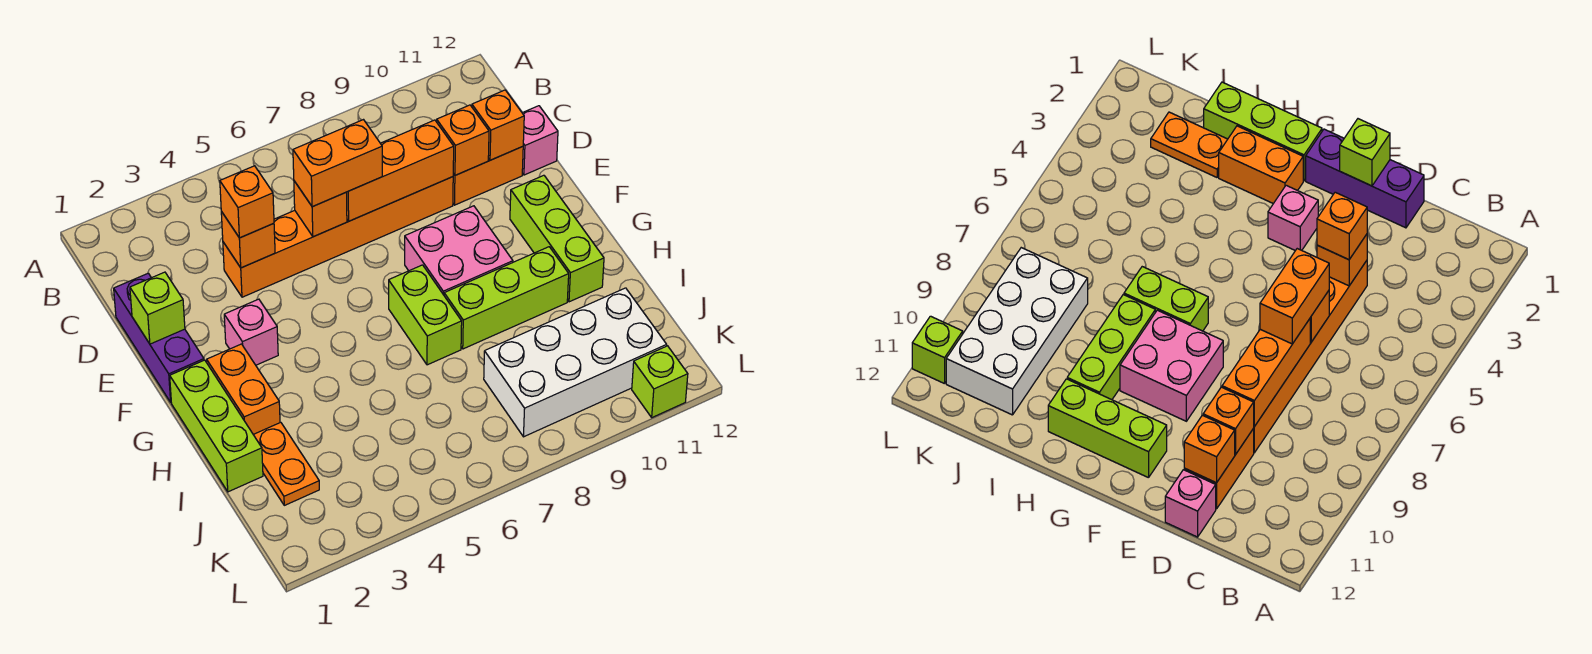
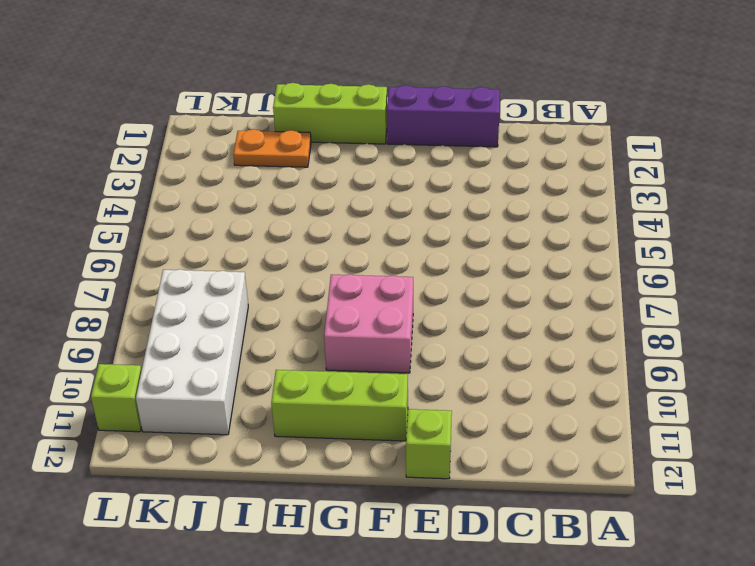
lime brick E12 level 1 -> lime brick E1 level 2
none -> orange brick D4:D9 level 1
none -> orange brick D10:D11 level 1
none -> pink brick D12 level 1

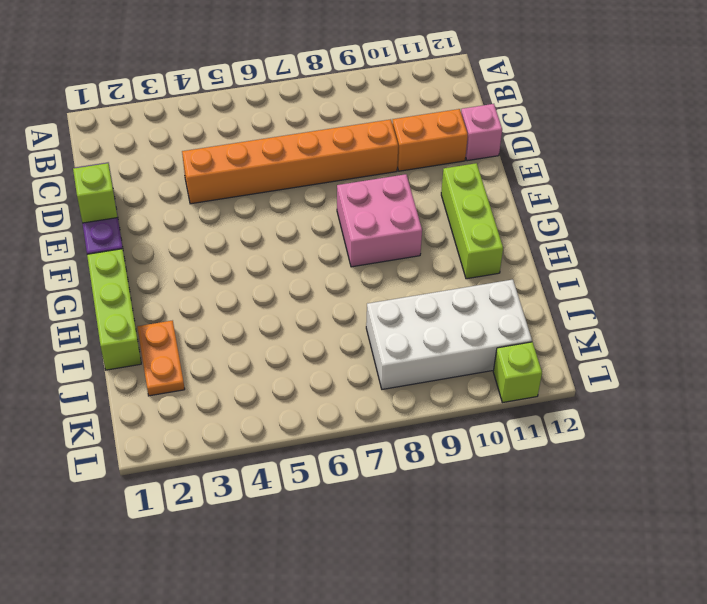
none -> pink brick F3 level 1
none -> orange brick G2:H2 level 1
none -> lime brick G7:H7 level 1

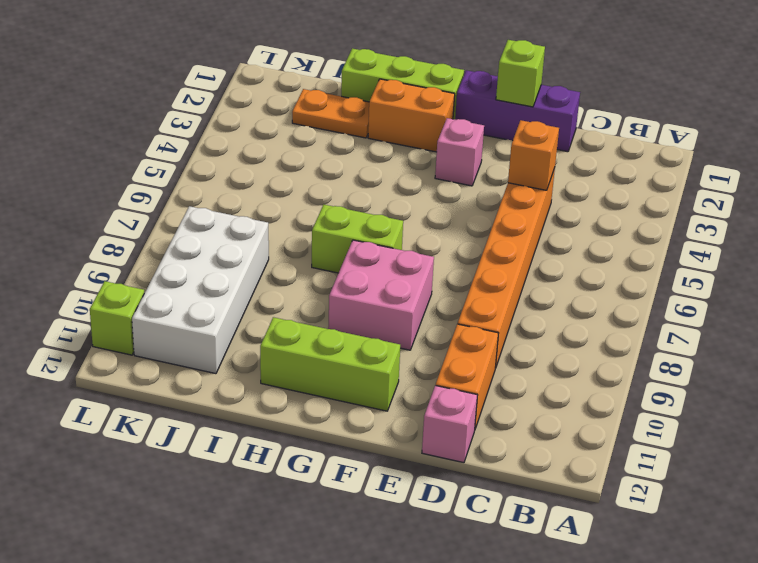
none -> lime brick H8:H10 level 1
none -> orange brick D6 level 2
none -> orange brick D7:D9 level 2

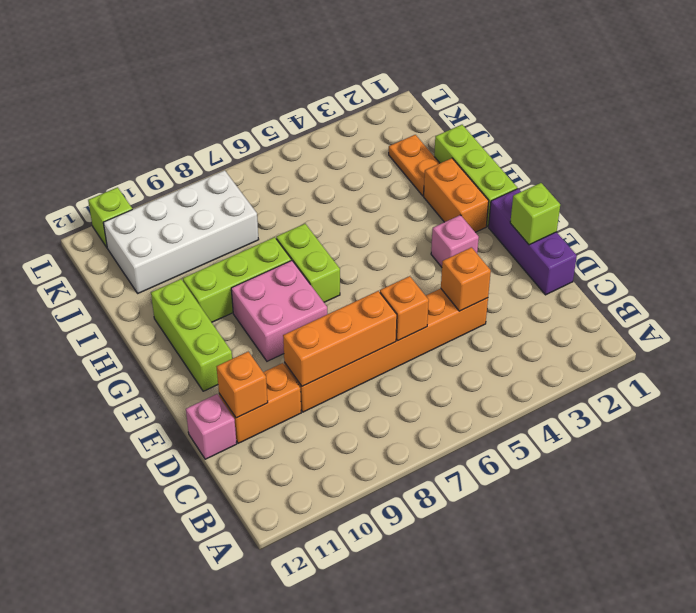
none -> orange brick D10 level 2
none -> orange brick D4 level 3
none -> orange brick D6:D7 level 3

